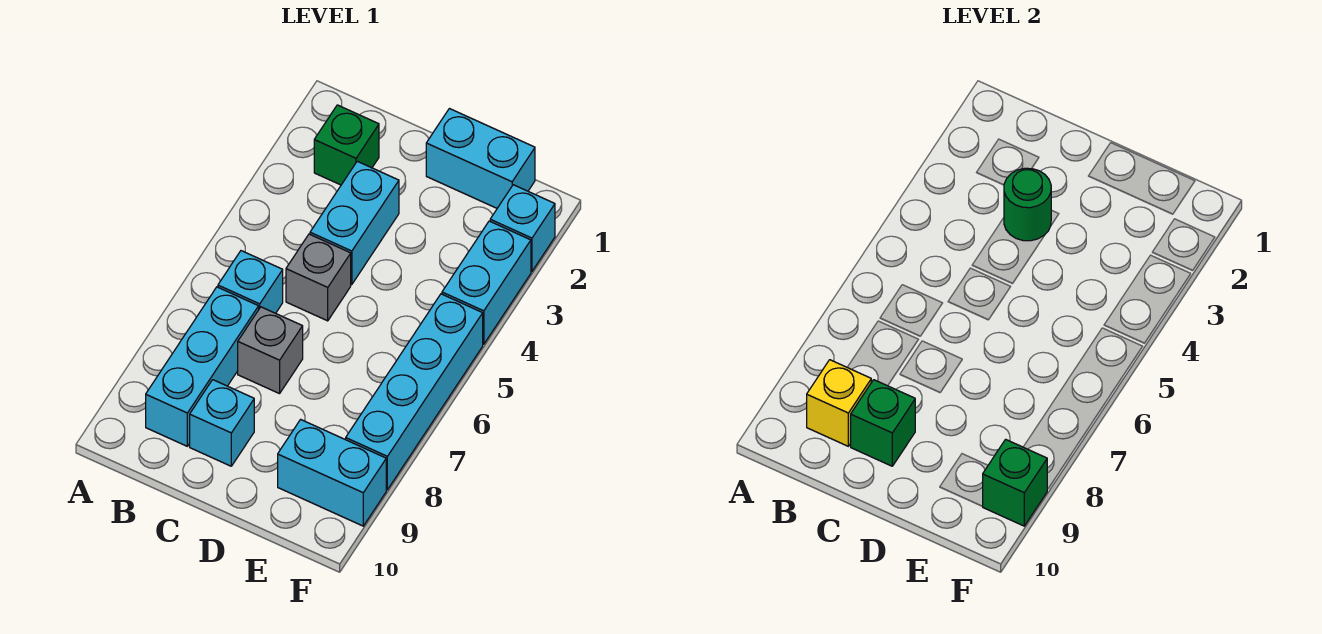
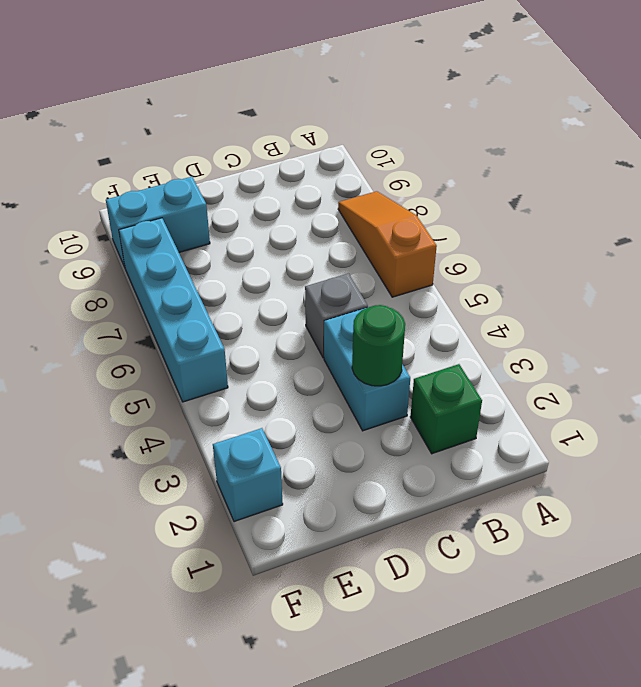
orange slope A6:A8 level 1 top 6 -> none
none -> cyan brick B6 level 1
none -> cyan brick B7:B9 level 1
none -> grey brick C7 level 1

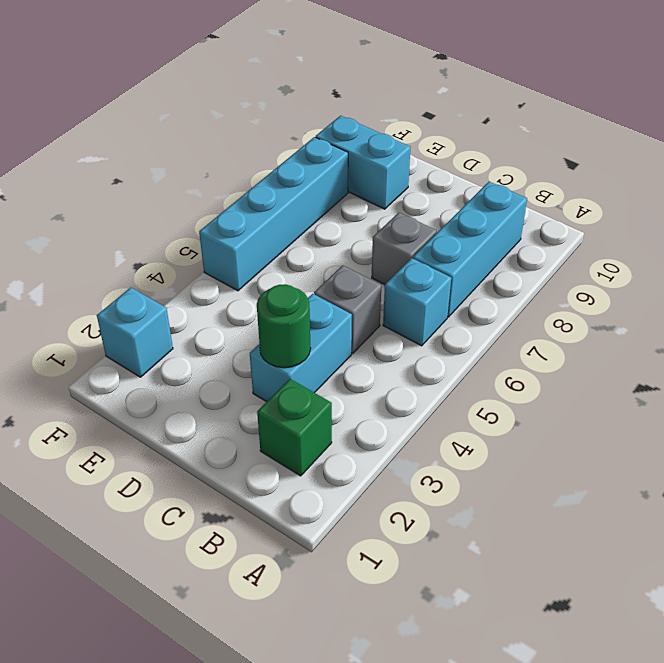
none -> cyan brick C9 level 1
none -> cyan brick D1:E1 level 1
none -> cyan brick F3:F4 level 1

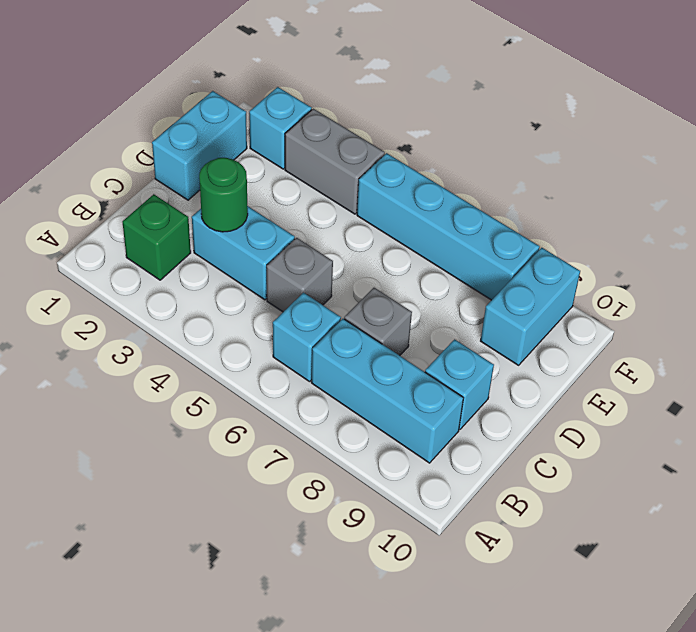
grey brick F3:F4 level 1 -> cyan brick F3:F4 level 1
none -> yellow brick B9 level 2
none -> green brick C9 level 2
none -> green brick F9 level 2

